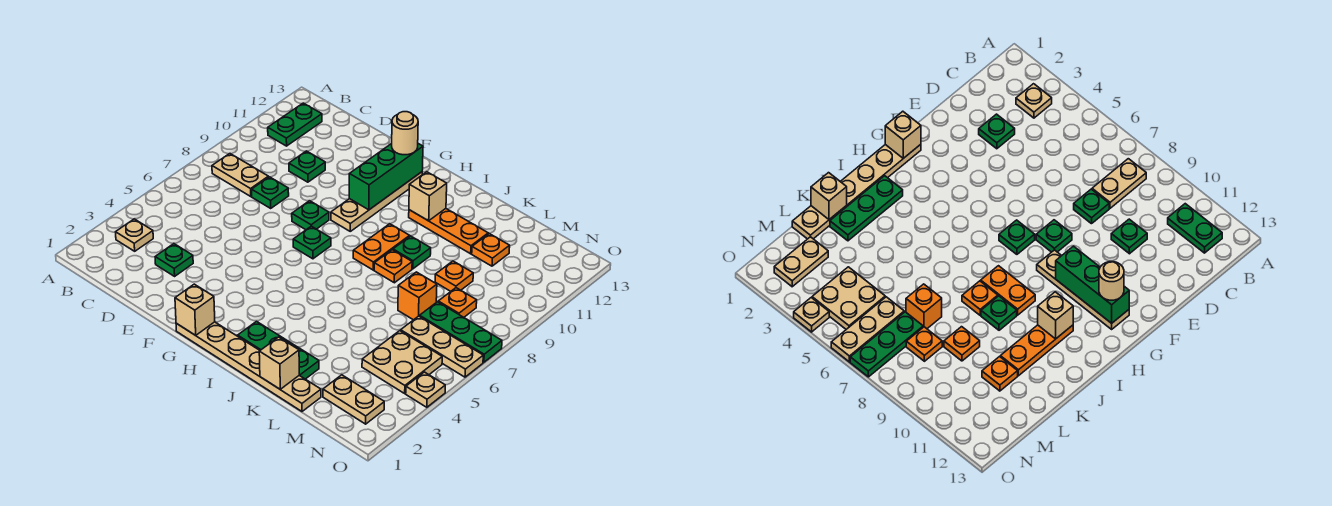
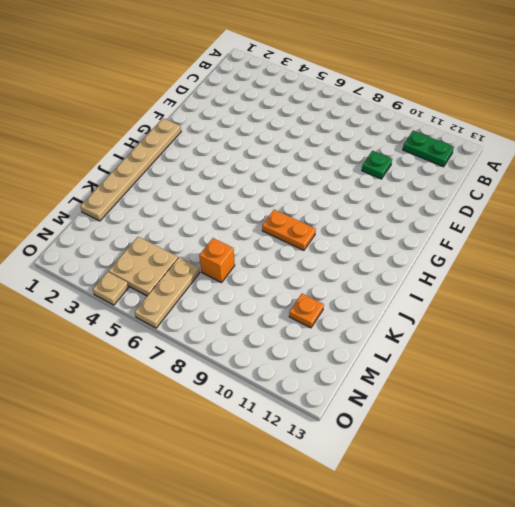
none -> tan plate B3 level 1
none -> tan plate B8:C8 level 1
none -> green plate D3 level 1

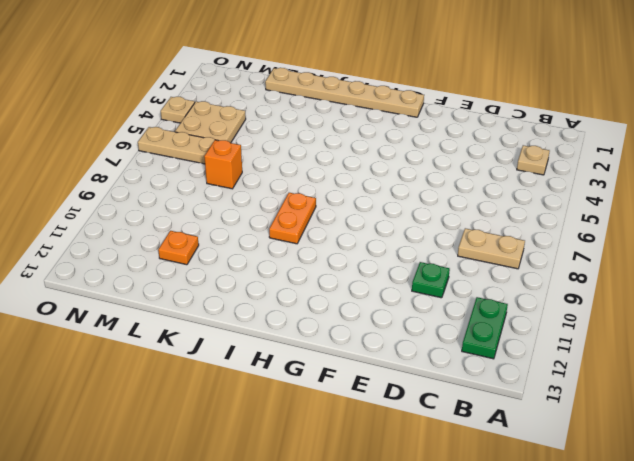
none -> green plate D3 level 1
none -> green plate D8 level 1
none -> green plate F8 level 1

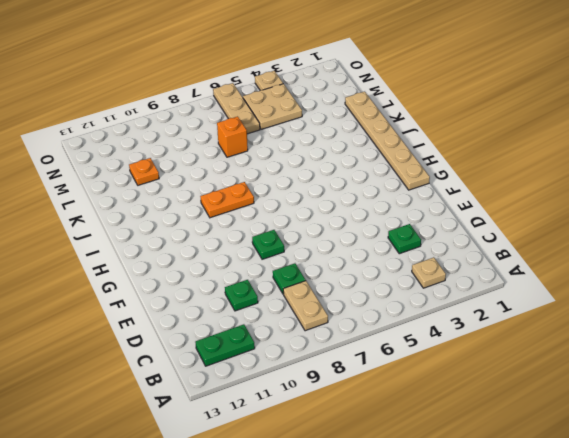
none -> green plate G7 level 1
none -> tan plate G9:G12 level 1
none -> green plate I2:K2 level 1

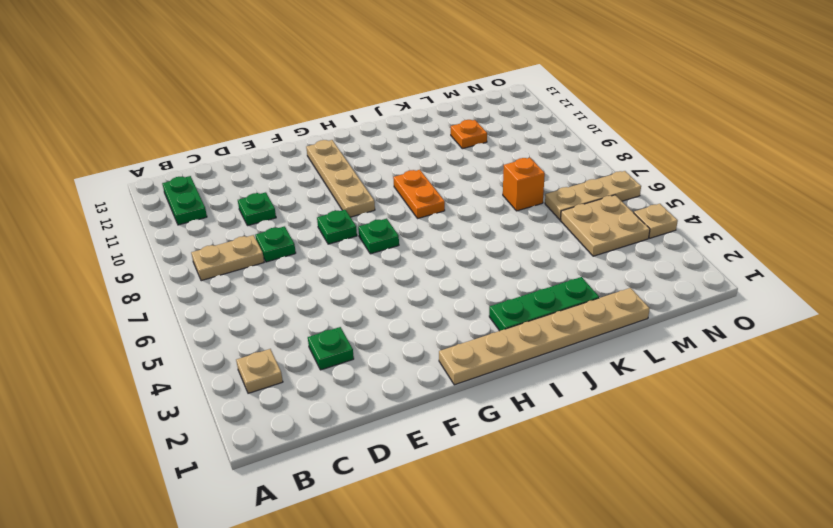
none -> orange plate I11:K11 level 1
none -> orange plate J8 level 1
none -> green plate J9 level 1

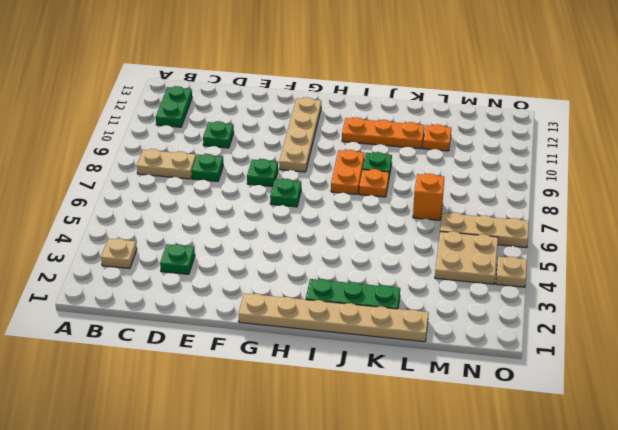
none -> orange plate L9 level 1
none -> tan plate M2:N2 level 1
none -> green plate M7:O7 level 1

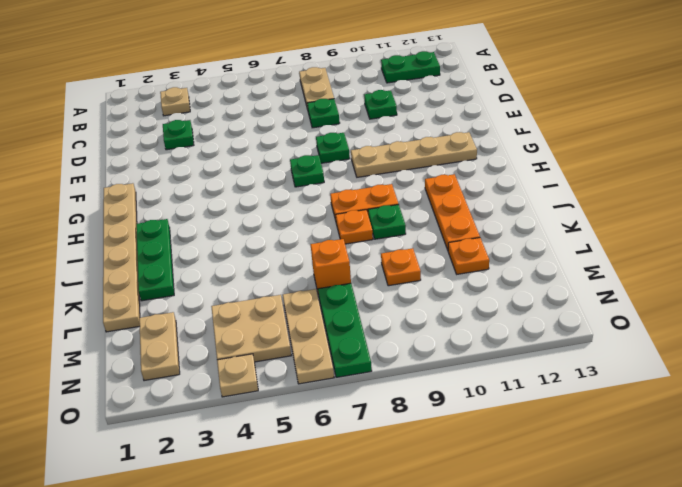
none -> orange plate M8 level 1
none -> tan brick G1 level 2
none -> green brick G10:G12 level 2

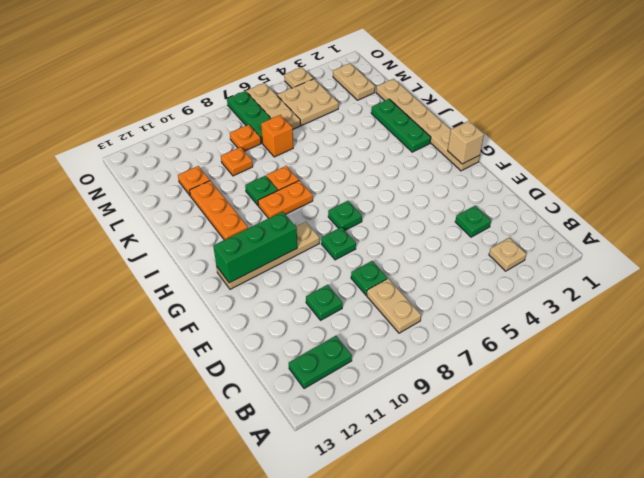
none -> tan brick I11 level 2
none -> tan brick K1 level 2
none -> tan round brick G12 level 3

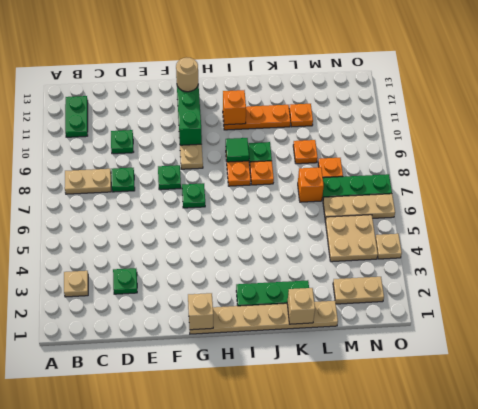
green tile I9 level 2 -> none
orange brick I11 level 2 -> tan brick I11 level 2

